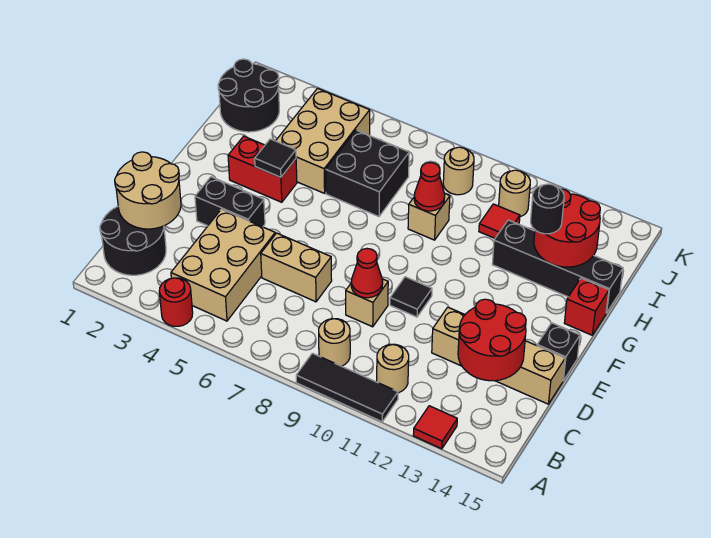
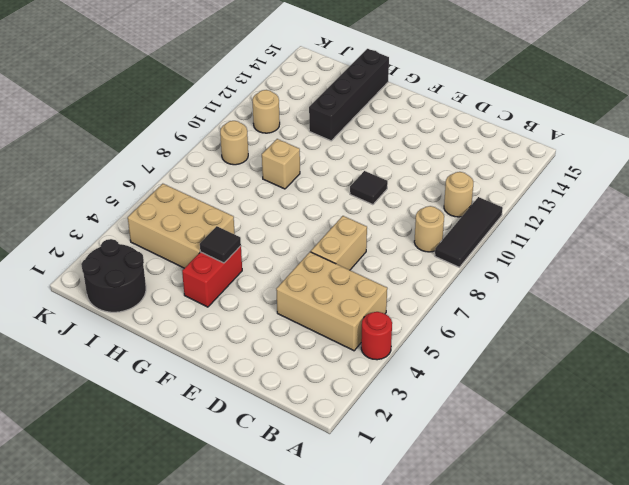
none -> red tile A13 level 1
none -> black round brick B1:C2 level 1
none -> tan brick D9 level 1
none -> tan brick D12:D15 level 1

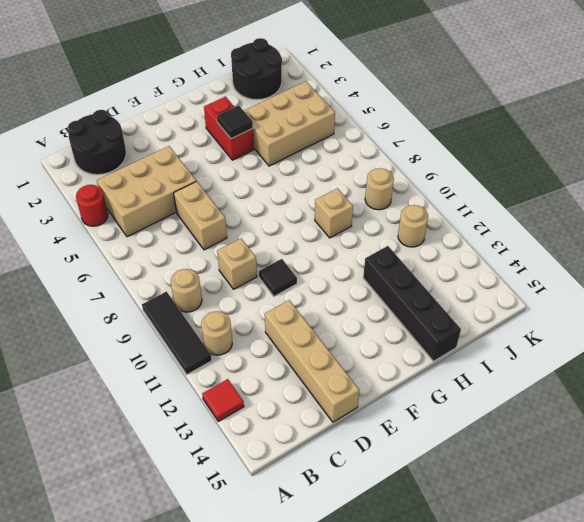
none -> black brick E3:E4 level 1
none -> black brick E15 level 1
none -> red brick G15 level 1
none -> black brick H6:I7 level 1

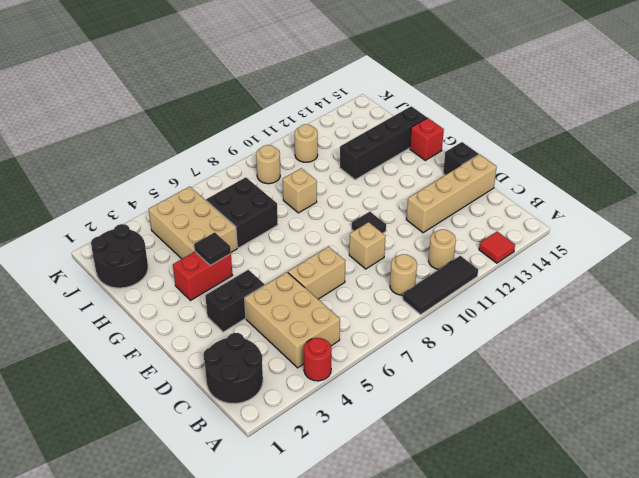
none -> red tile I11 level 1
none -> tan round brick C1:D2 level 2
none -> red round brick C13:D14 level 2
none -> red cone D9 level 2

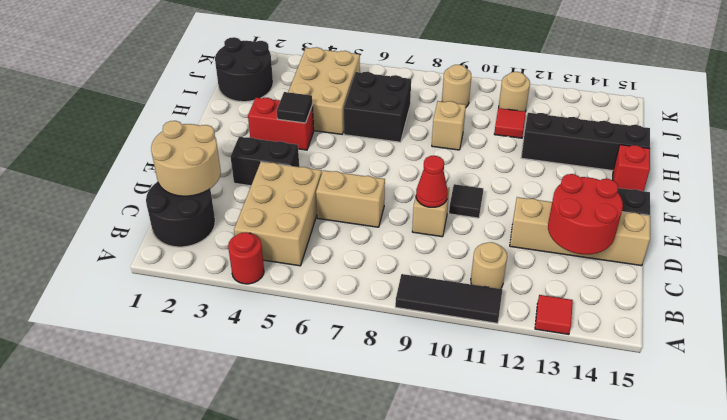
none -> tan round brick B9 level 1
none -> red cone H9 level 2
none -> red round brick H13:I14 level 2
none -> black round brick H13 level 3

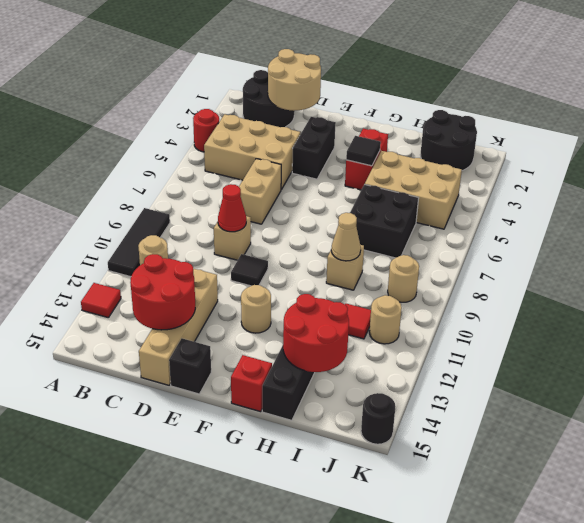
tan round brick F12 level 1 -> tan round brick B9 level 1
tan cone H9 level 2 -> red cone H9 level 2
black round brick K15 level 1 -> black round brick H13 level 3

